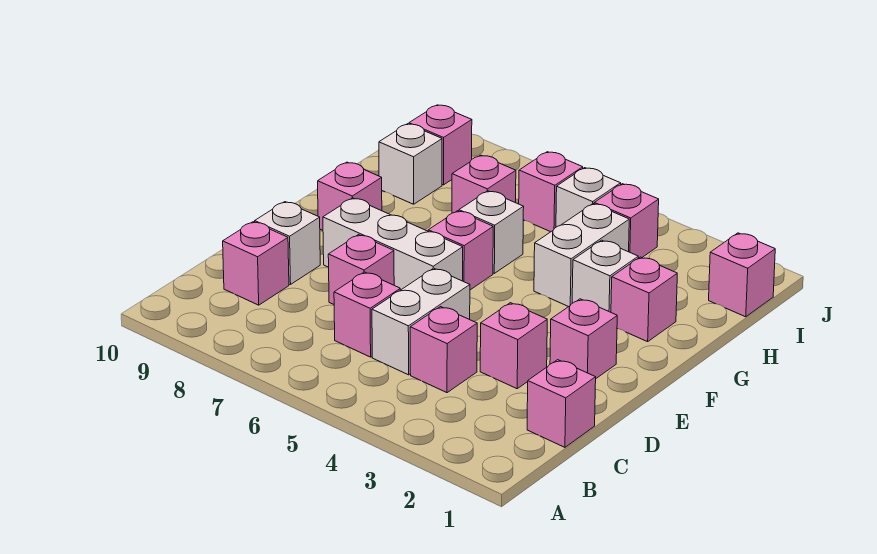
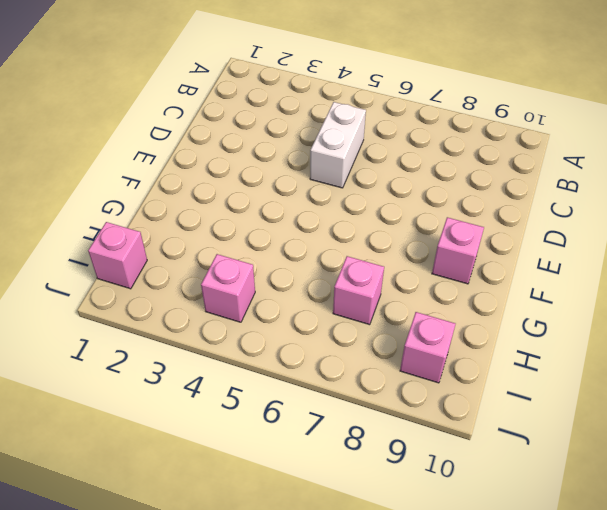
none -> pink brick C1 level 1
none -> pink brick C4 level 1
none -> pink brick C6 level 1

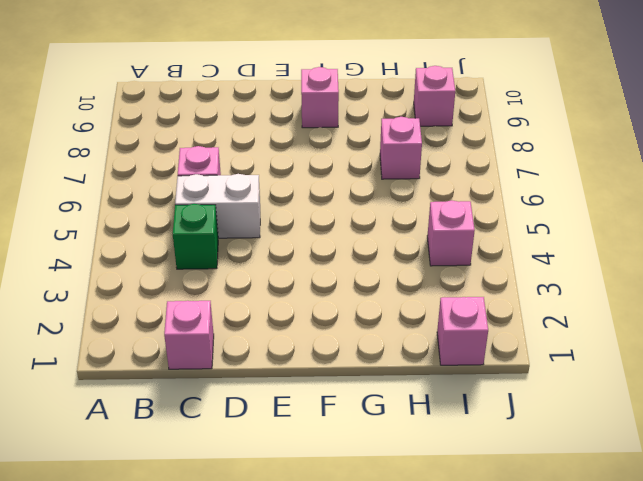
green brick C4 level 1 -> pink brick C4 level 1
none -> pink brick C9 level 1
none -> pink brick D3 level 1
none -> pink brick D7 level 1

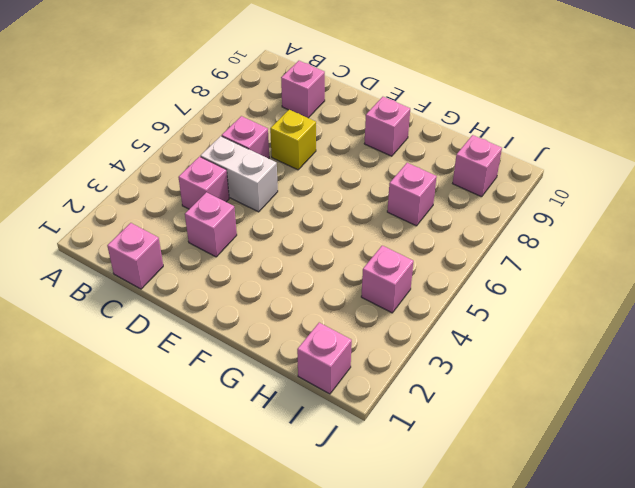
yellow brick D7 level 1 -> pink brick D7 level 1
none -> white brick D9 level 1
none -> pink brick E2 level 1
none -> white brick E6:E8 level 1

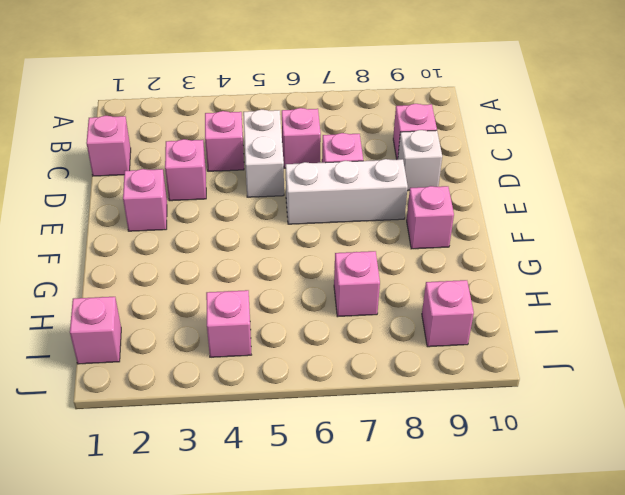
none -> pink brick F6 level 1
none -> pink brick G2 level 1
none -> white brick G3 level 1

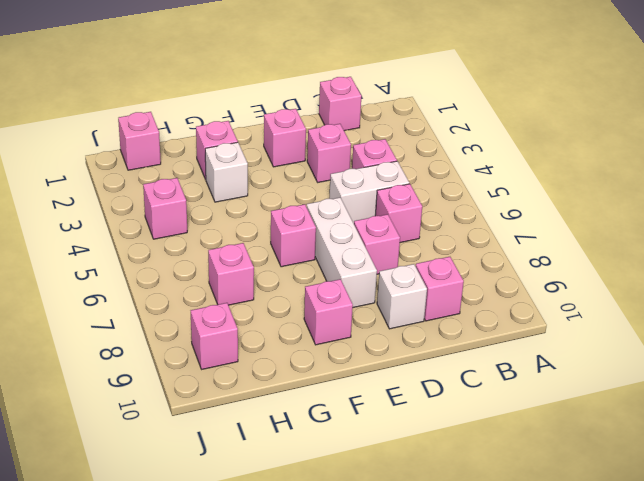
none -> white brick G4:H4 level 1
none -> white brick G6 level 1
none -> white brick H9 level 1

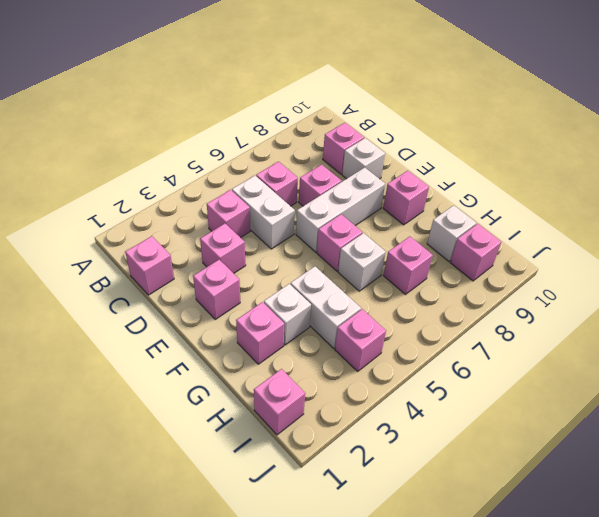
none -> white brick I5 level 1
none -> pink brick I6 level 1

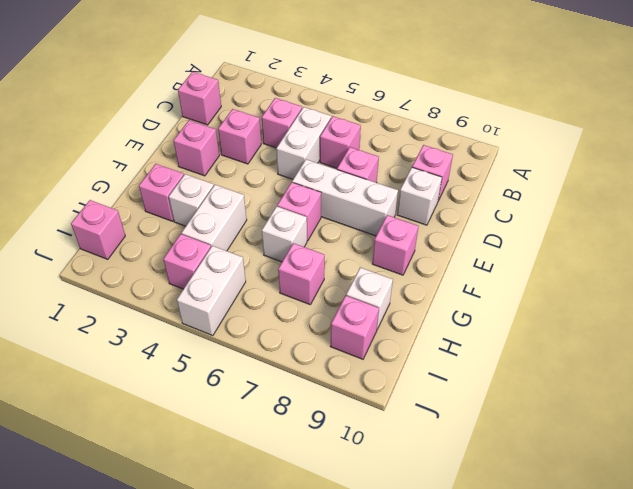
white brick I5:J5 level 1 -> white brick I5 level 1
none -> pink brick I6 level 1

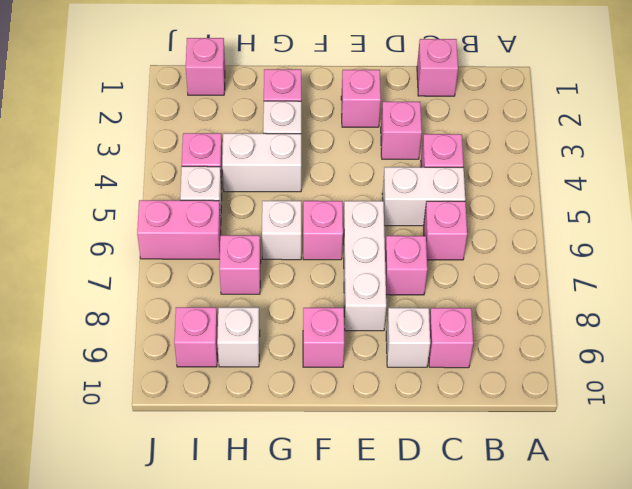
pink brick I6:J6 level 1 -> pink brick I6 level 1

